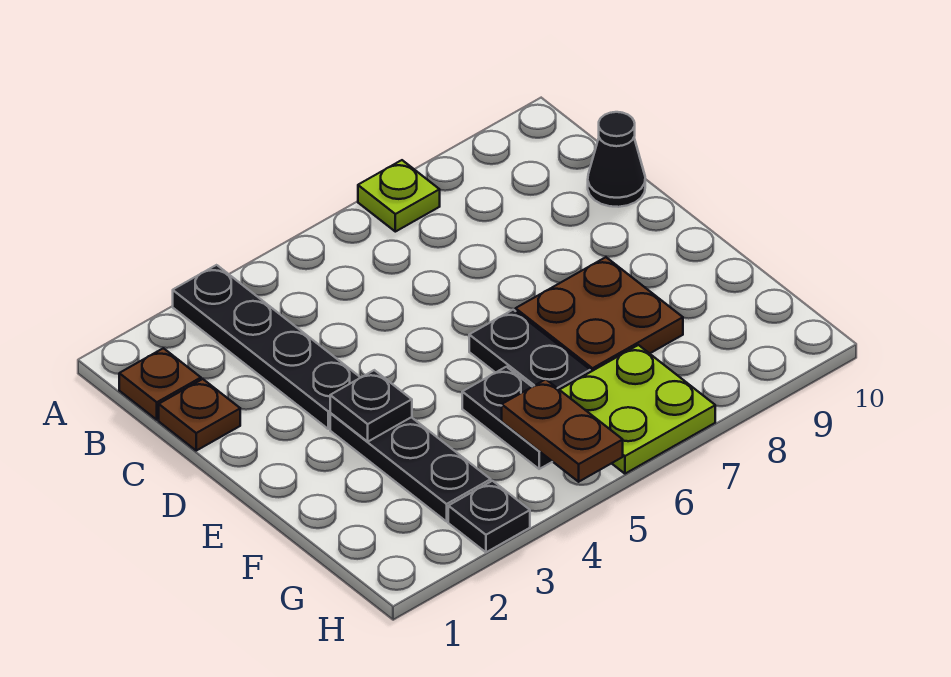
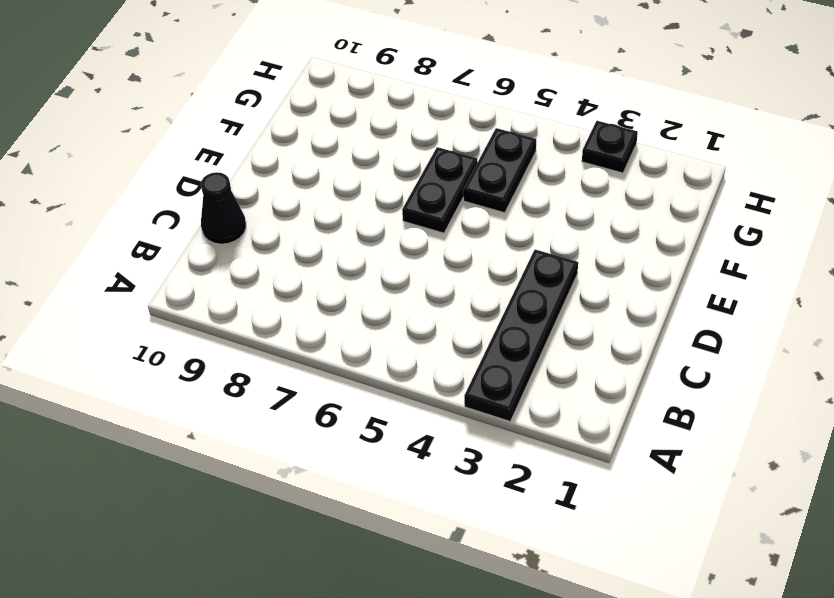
none -> lime plate A7 level 1
none -> brown plate B1 level 1
none -> brown plate C1 level 1

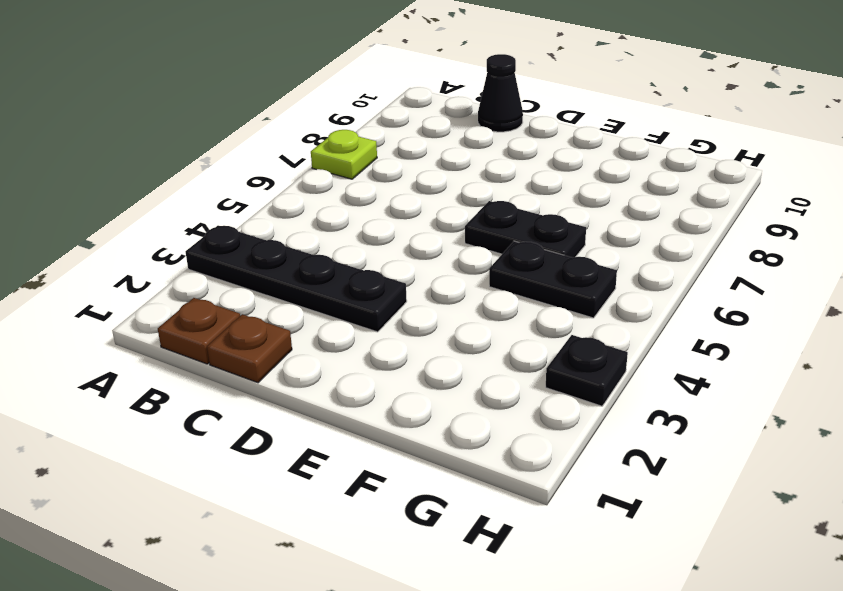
none -> black plate E3:G3 level 1
none -> brown plate E7:F8 level 1
none -> lime plate G6:H7 level 1

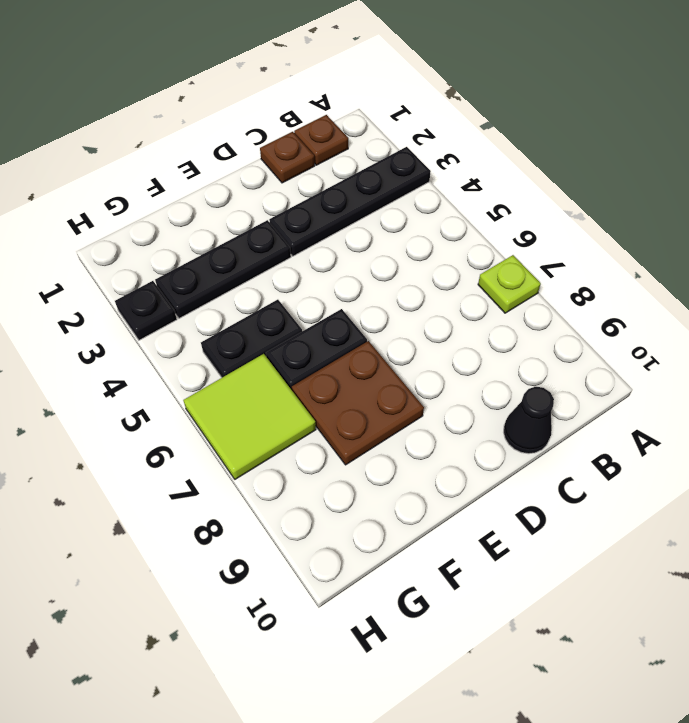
lime tile G6:H7 level 1 -> lime plate G6:H7 level 1
none -> black plate E3 level 2
none -> brown plate G5:H5 level 2

